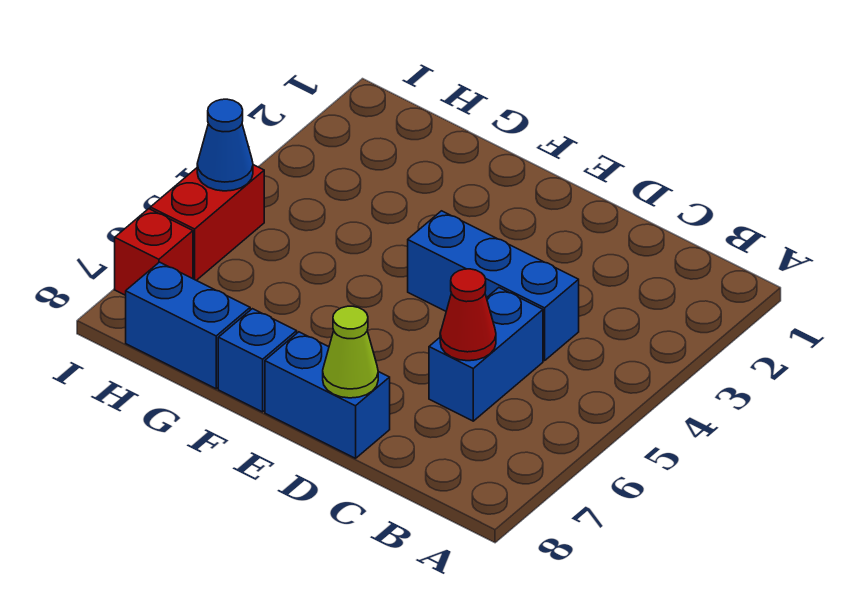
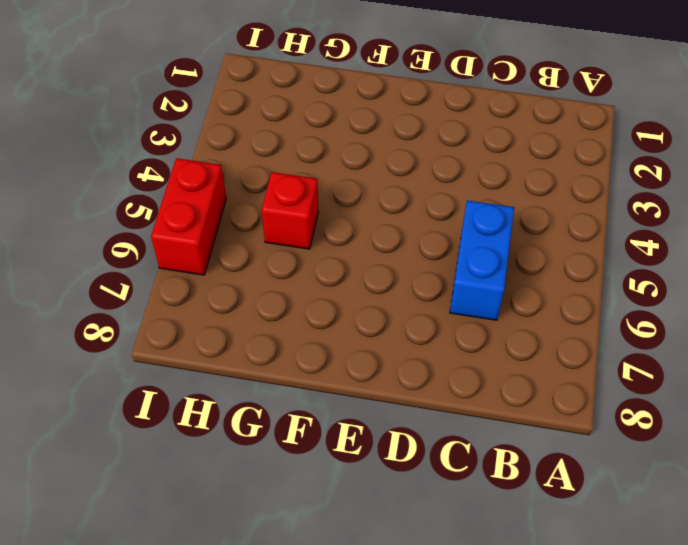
red brick G5 level 1 -> red brick I7 level 1
none -> blue brick C4:E4 level 1
none -> blue brick D8:E8 level 1

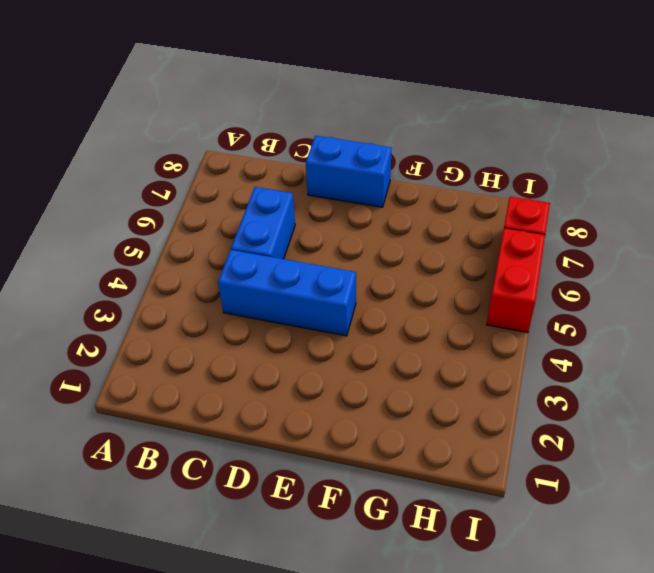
none -> blue brick F8 level 1
none -> blue brick G8:H8 level 1

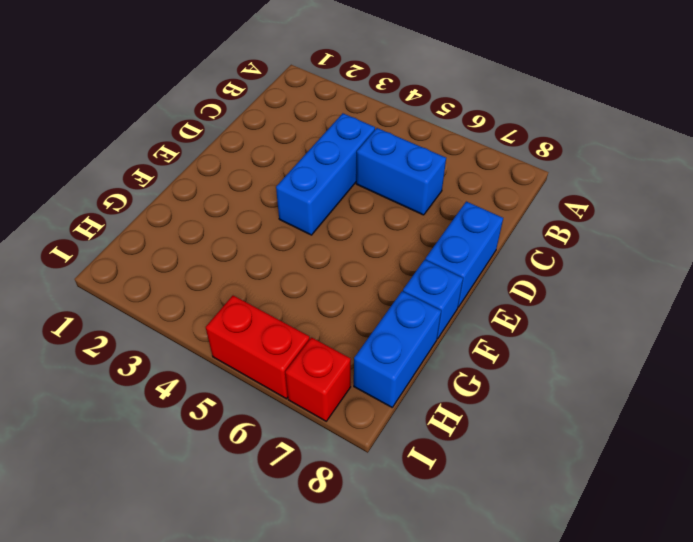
none -> red cone C6 level 2
none -> lime cone D8 level 2

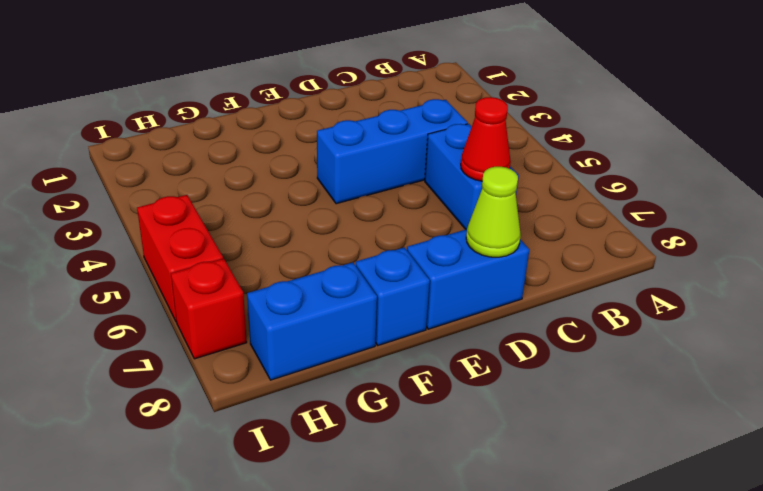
none -> blue cone I5 level 2

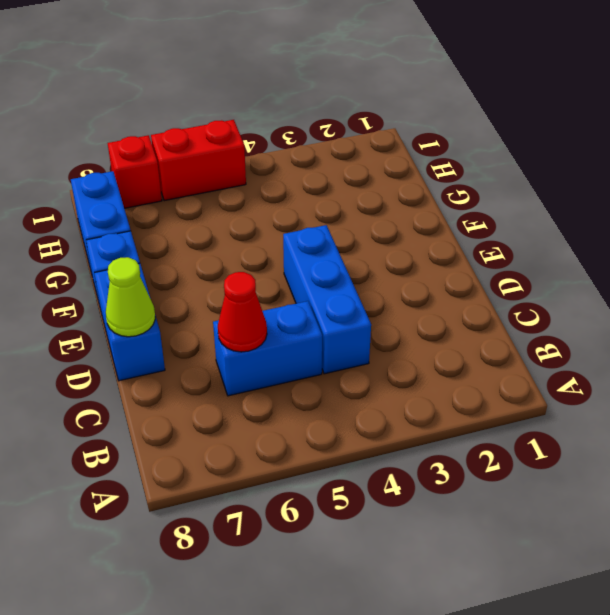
none -> blue cone I5 level 2

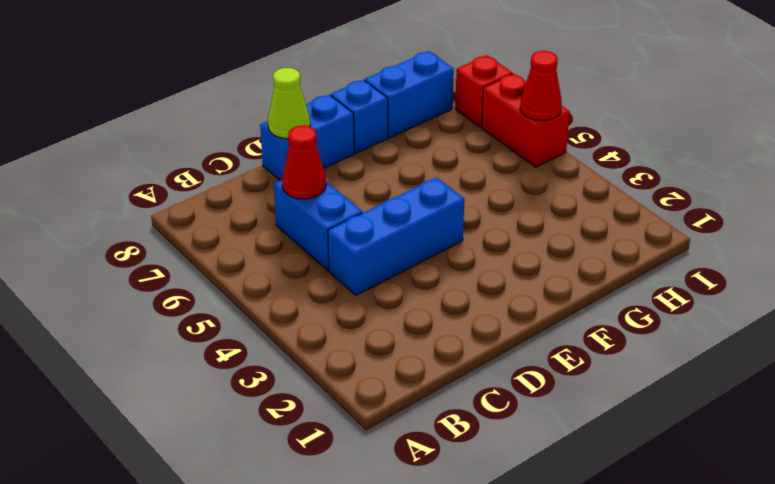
red cone I5 level 2 -> blue cone I5 level 2

